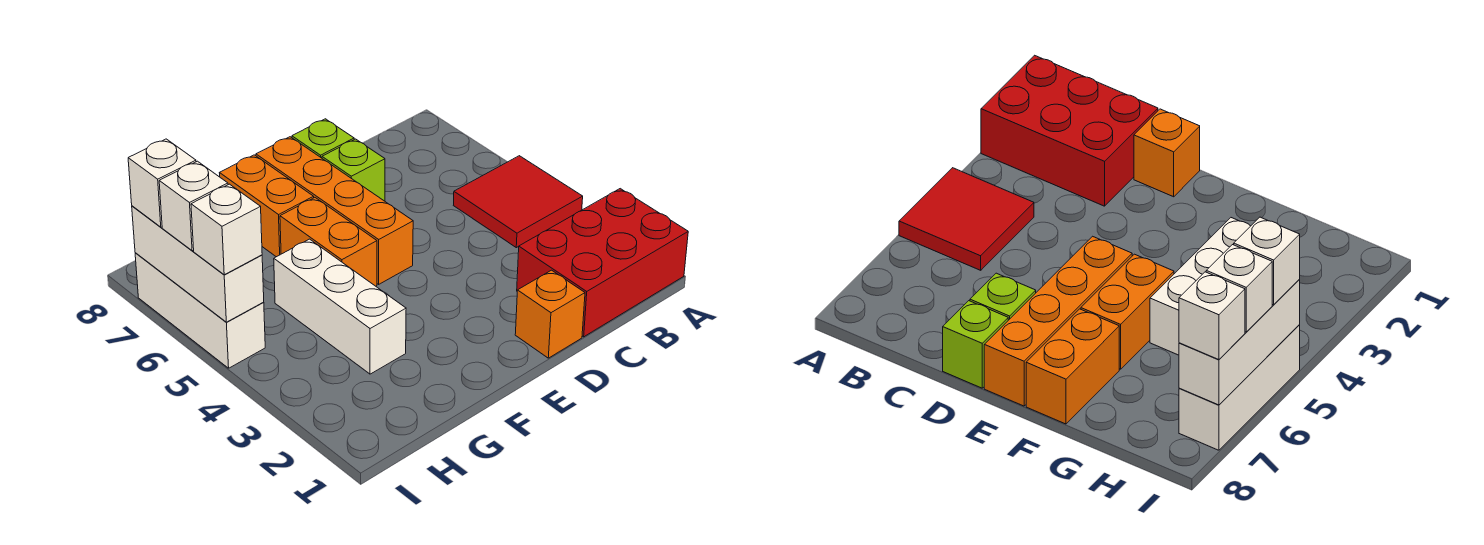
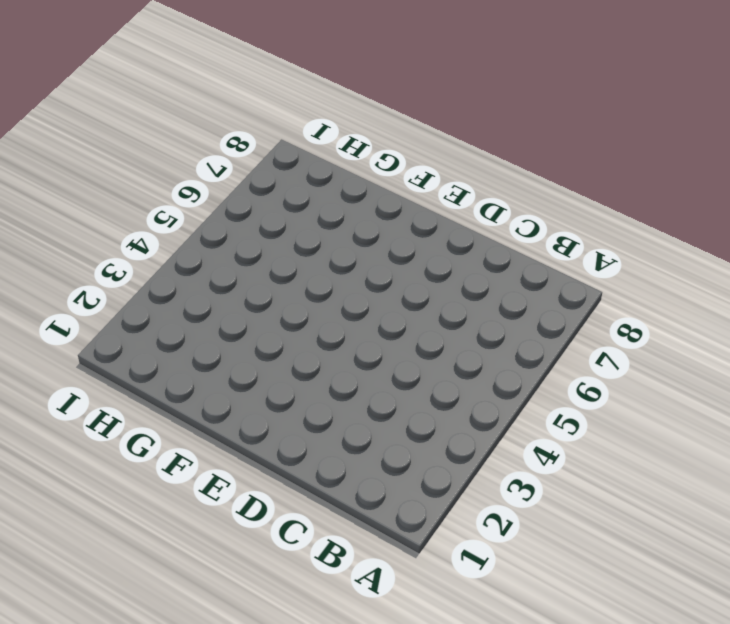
none -> red brick A1:C2 level 1
none -> red tile A4:B5 level 1
none -> orange brick D1 level 1

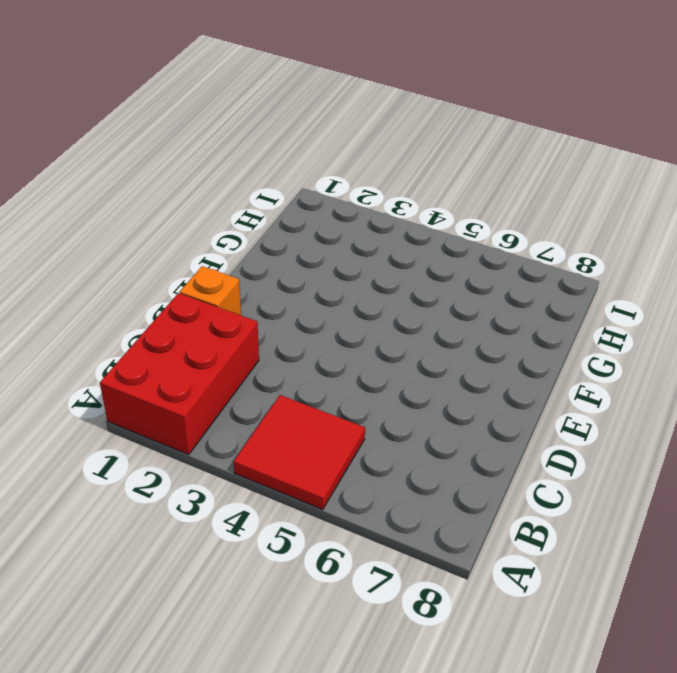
none -> lime brick D7 level 1
none -> lime brick D8 level 1
none -> orange brick E5:E8 level 1

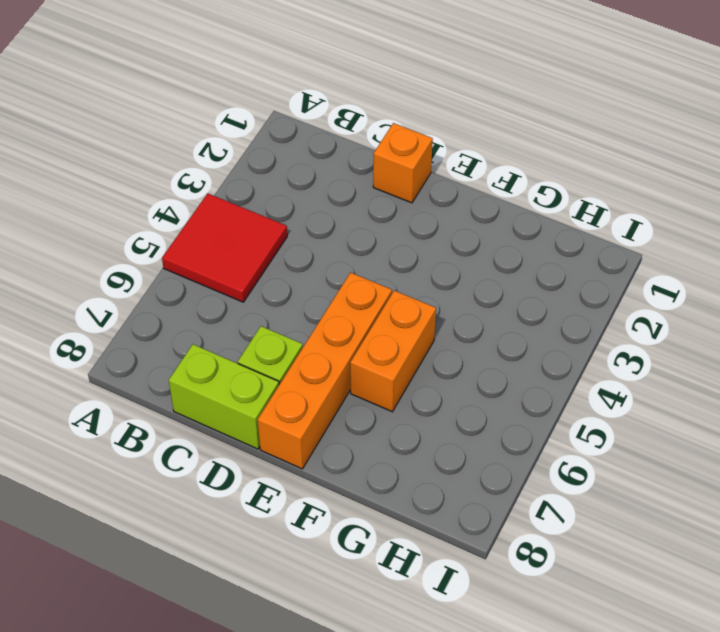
lime brick C8:D8 level 1 -> lime brick D8 level 1
none -> red brick A1:C2 level 1
none -> orange brick F7:F8 level 1
none -> white brick G3:G5 level 1

